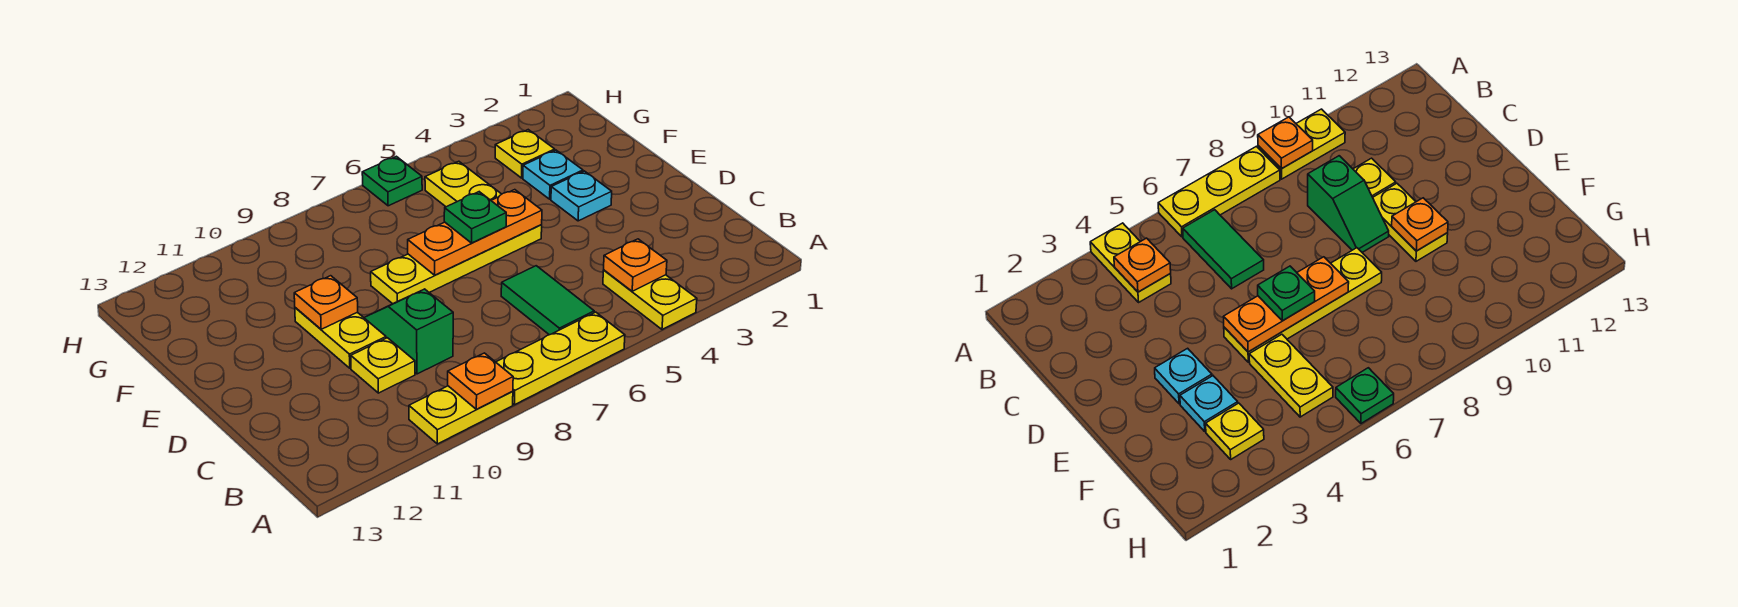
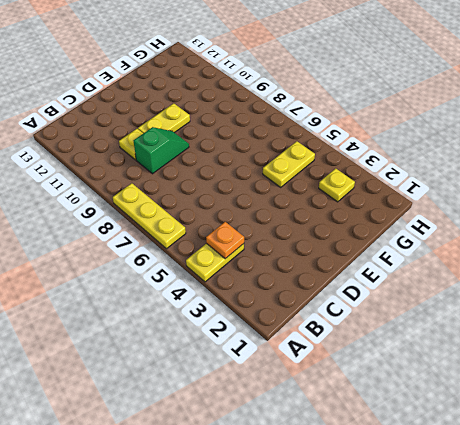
none -> yellow plate A9:A10 level 1
none -> green tile B6:C6 level 1
none -> cyan plate E3 level 1

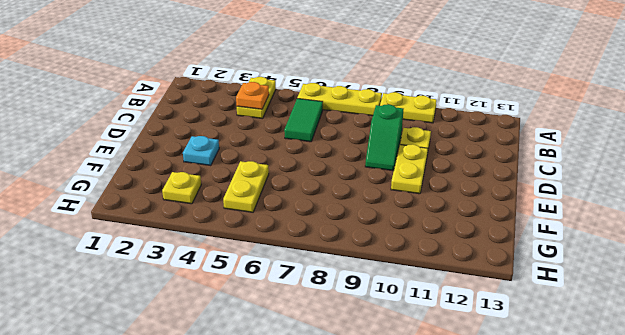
none -> yellow plate E5:E8 level 1
none -> cyan plate F3 level 1
none -> green plate H6 level 1

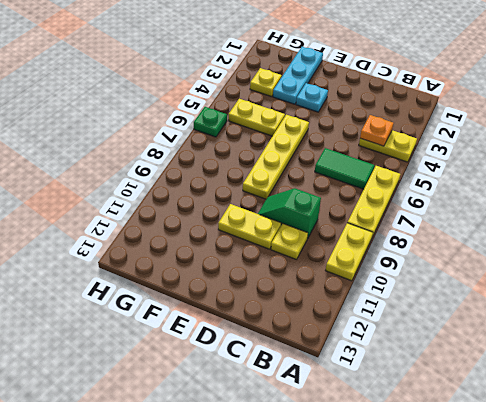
cyan plate F1:F3 level 1 -> cyan plate F3 level 1
none -> orange plate A9 level 2
none -> orange plate E5:E7 level 2
none -> orange plate E10 level 2

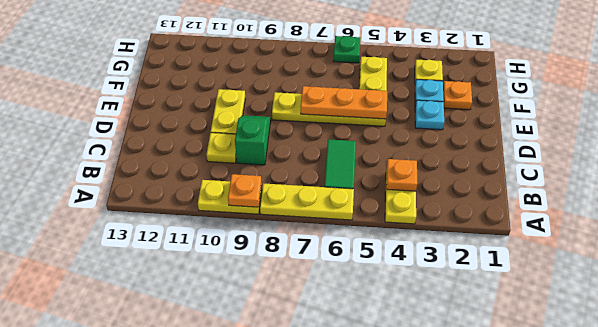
orange plate F2 level 1 -> orange plate E10 level 2
none -> green plate E6 level 3

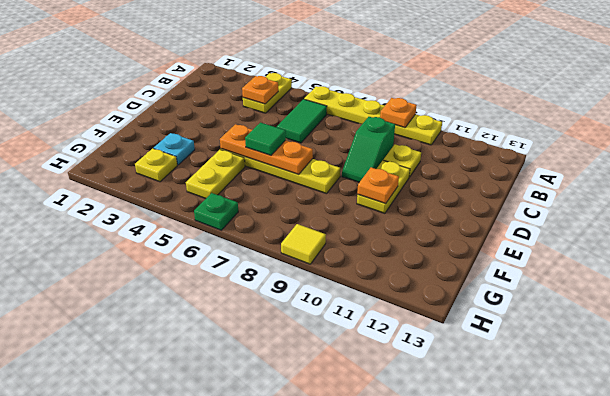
green tile E6 level 3 -> green plate E6 level 3
yellow tile H9 level 1 -> none
none -> cyan plate E3 level 1

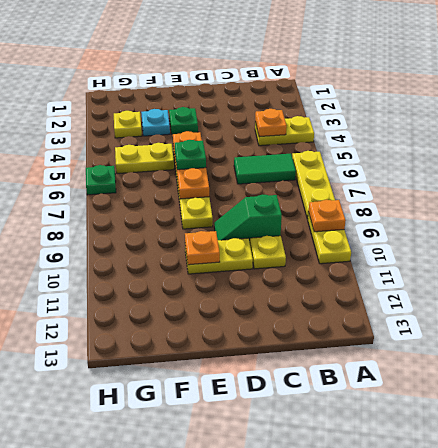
green plate E3 level 1 -> cyan plate E3 level 1

